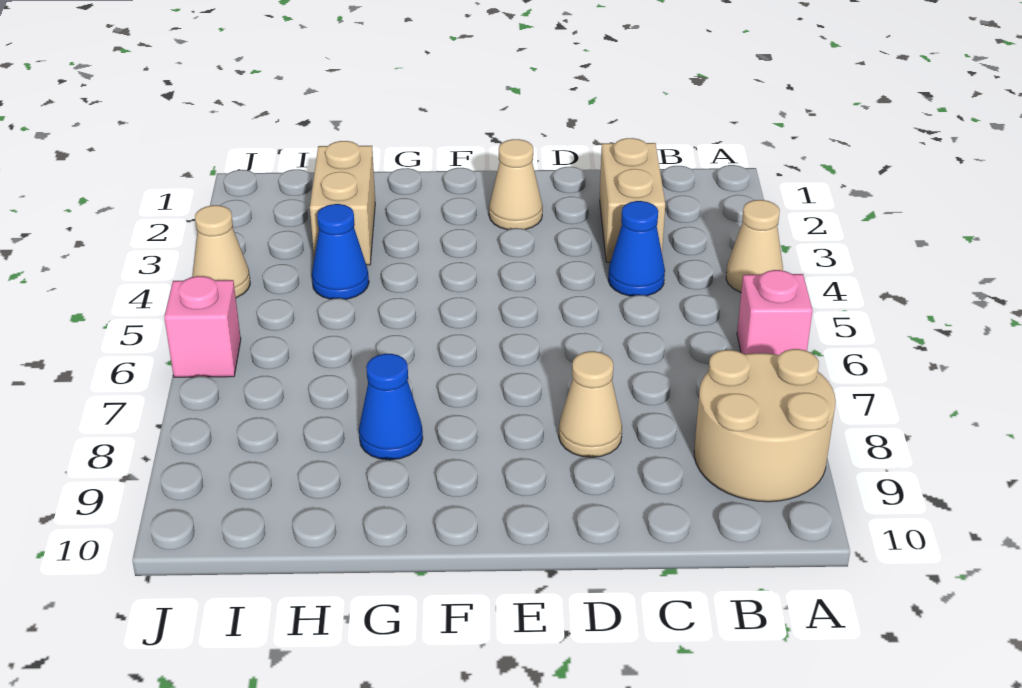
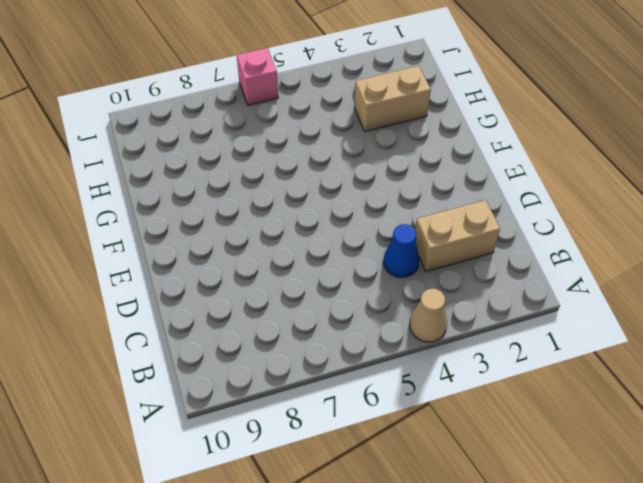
none -> pink brick A6 level 1
none -> tan round brick A8:B9 level 1
none -> tan cone D8 level 1

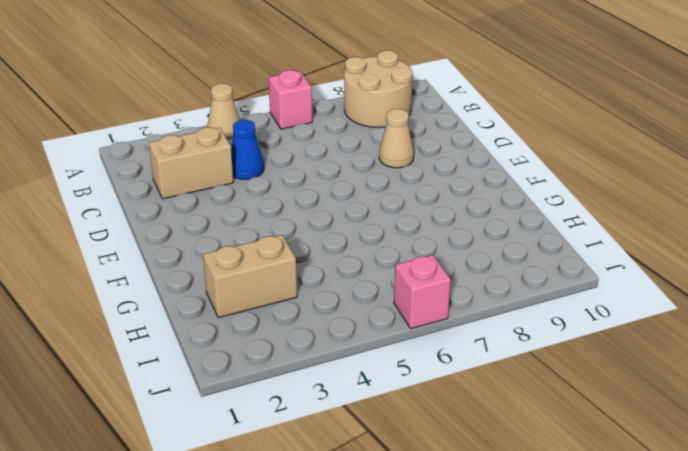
none -> tan cone E2 level 1
none -> blue cone G8 level 1
none -> blue cone H4 level 1

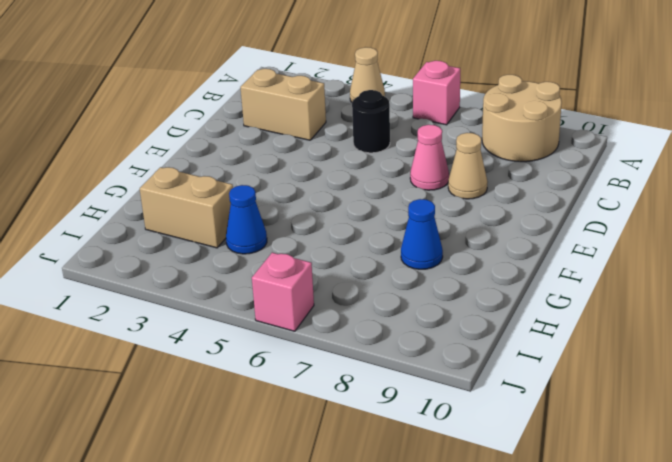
black round brick C5 level 1 -> none
pink cone D7 level 1 -> none
none -> blue cone C4 level 1
none -> tan cone E2 level 1
none -> tan cone J4 level 1

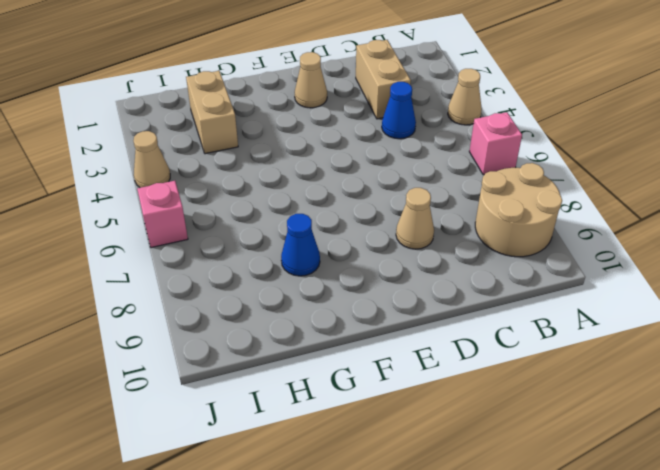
none -> blue cone H4 level 1

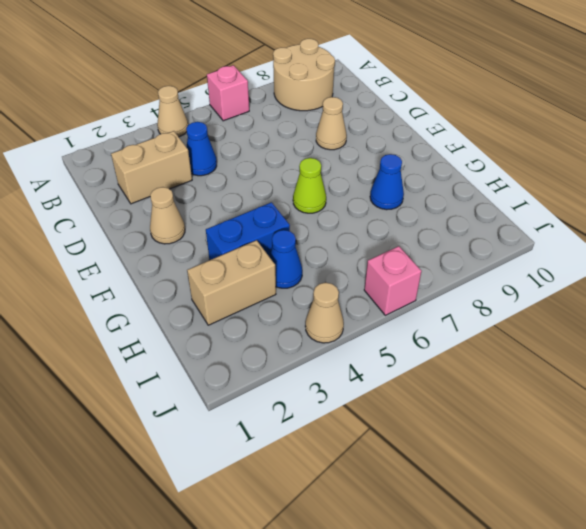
lime cone F6 level 1 -> none
blue brick G3:G4 level 1 -> none

